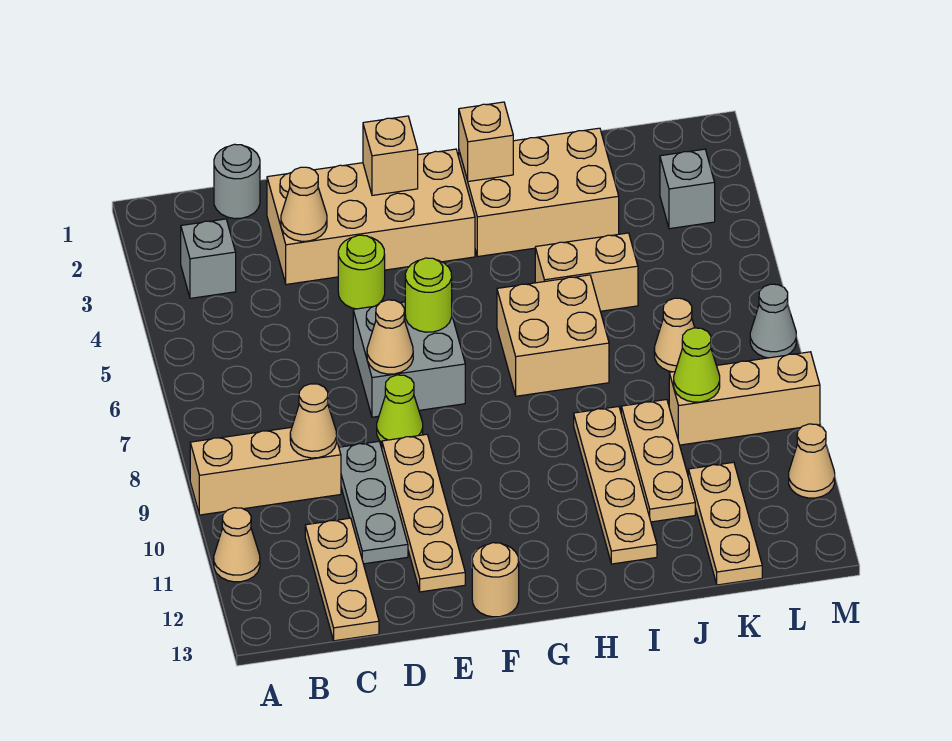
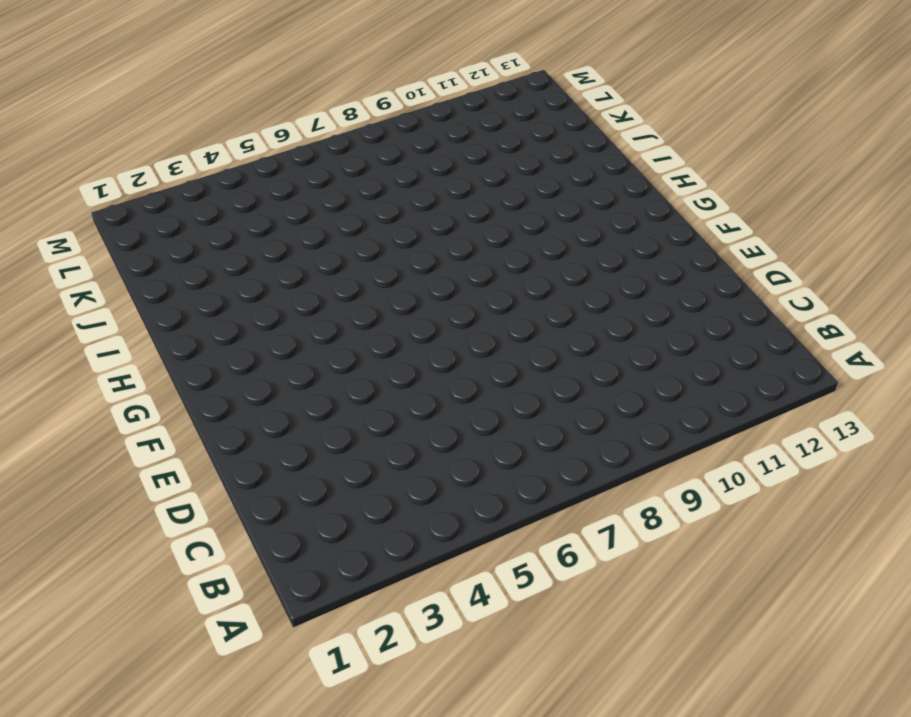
none -> tan brick A9:C9 level 1
none -> tan cone A11 level 1
none -> grey brick B3 level 1
none -> grey round brick C1 level 1

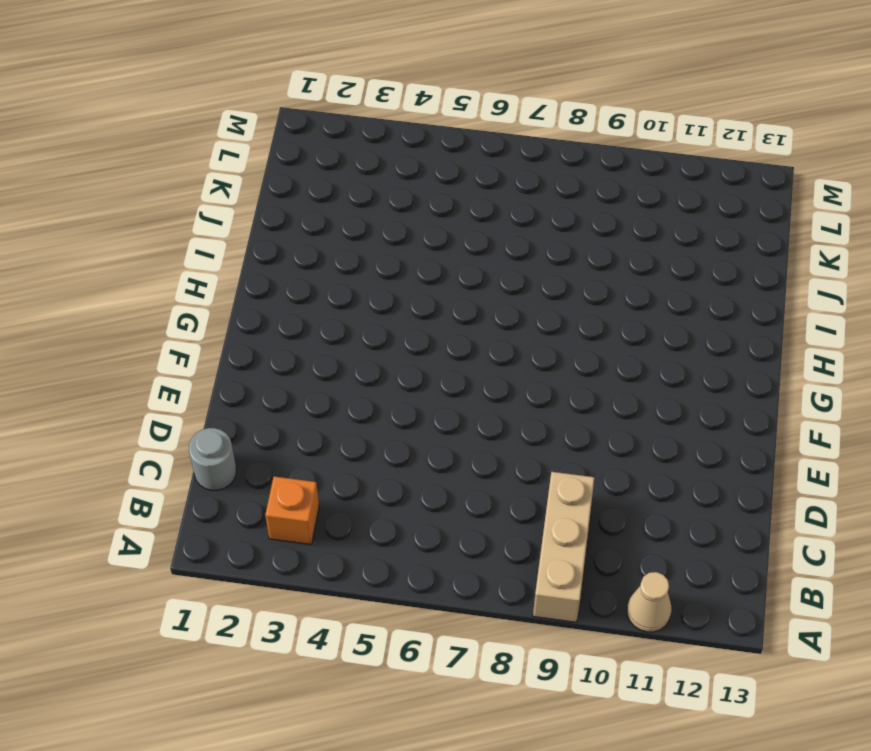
orange brick B3 level 1 -> grey brick B3 level 1
none -> tan plate C11:C13 level 1
none -> tan brick D2:G3 level 1
none -> grey plate D9:D11 level 1
none -> lime round brick E4 level 1

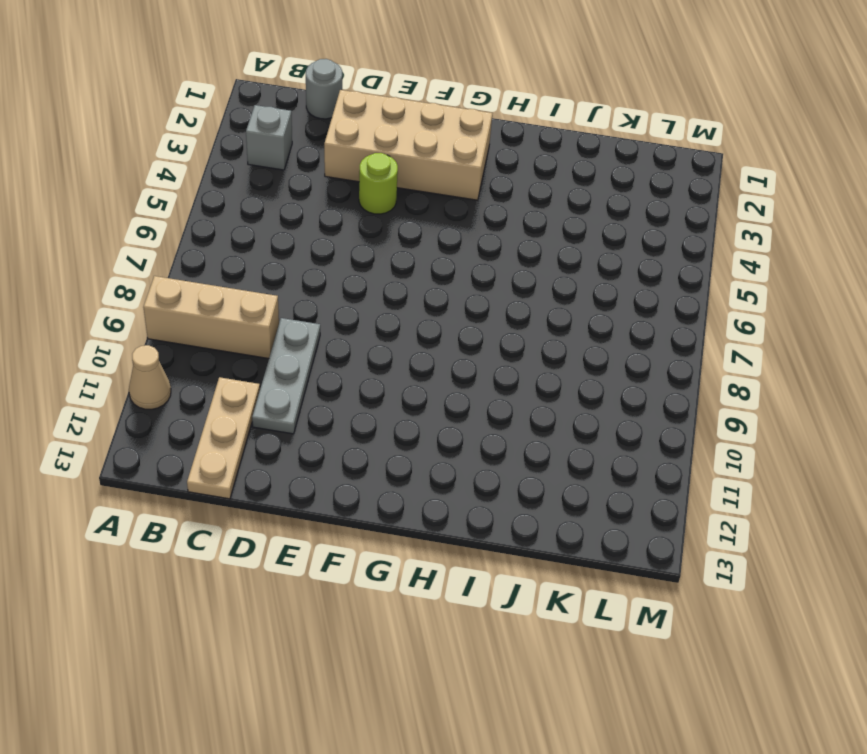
none -> grey brick E6:F7 level 1
none -> lime cone E8 level 1
none -> tan plate E9:E12 level 1
none -> tan round brick F13 level 1

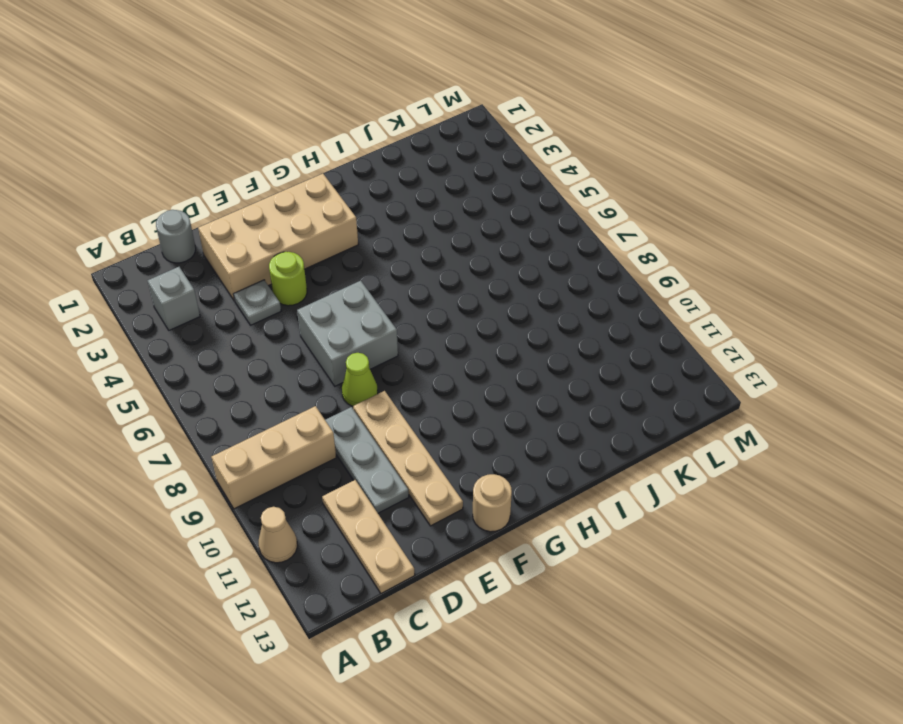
grey plate D4 level 1 -> none
none -> tan brick H2:J3 level 1
none -> tan brick H6:I7 level 1
none -> tan brick I5:J5 level 1
none -> tan plate I9:I12 level 1

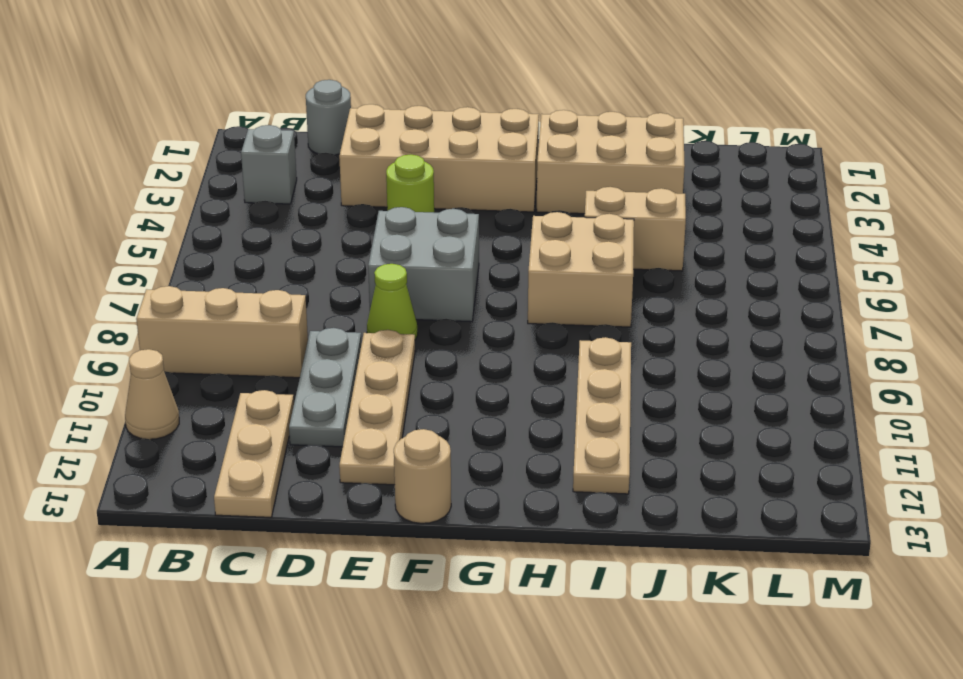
none -> tan plate J9:J11 level 1
none -> tan cone K7 level 1
none -> tan brick K9:M9 level 1
none -> tan plate K11:K13 level 1

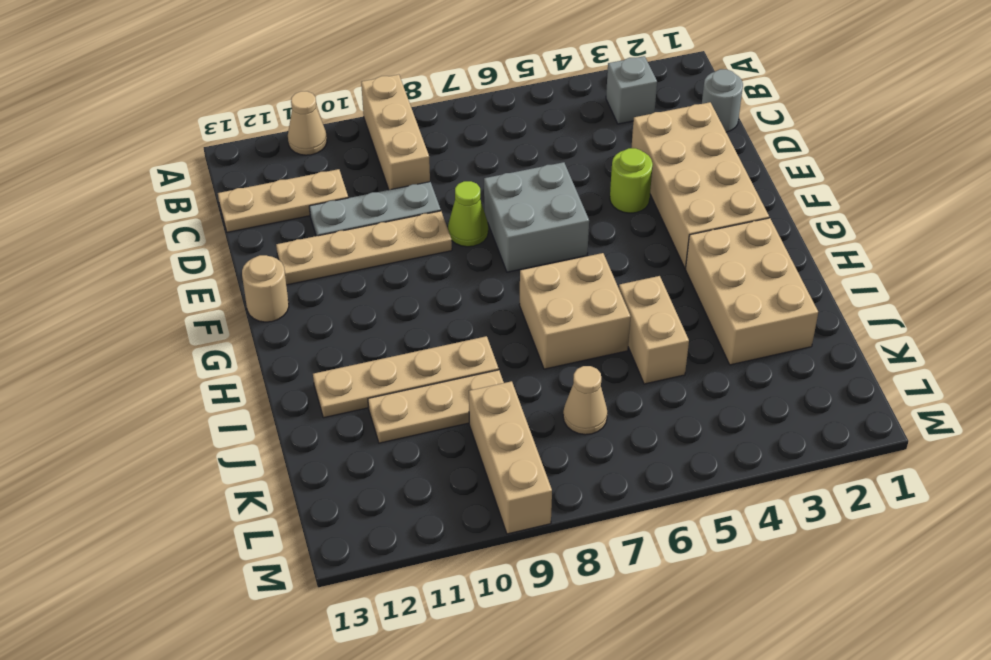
none -> tan plate K11:K13 level 1
none -> grey brick L3 level 1
none -> grey cone M7 level 1
none -> tan cone M11 level 1

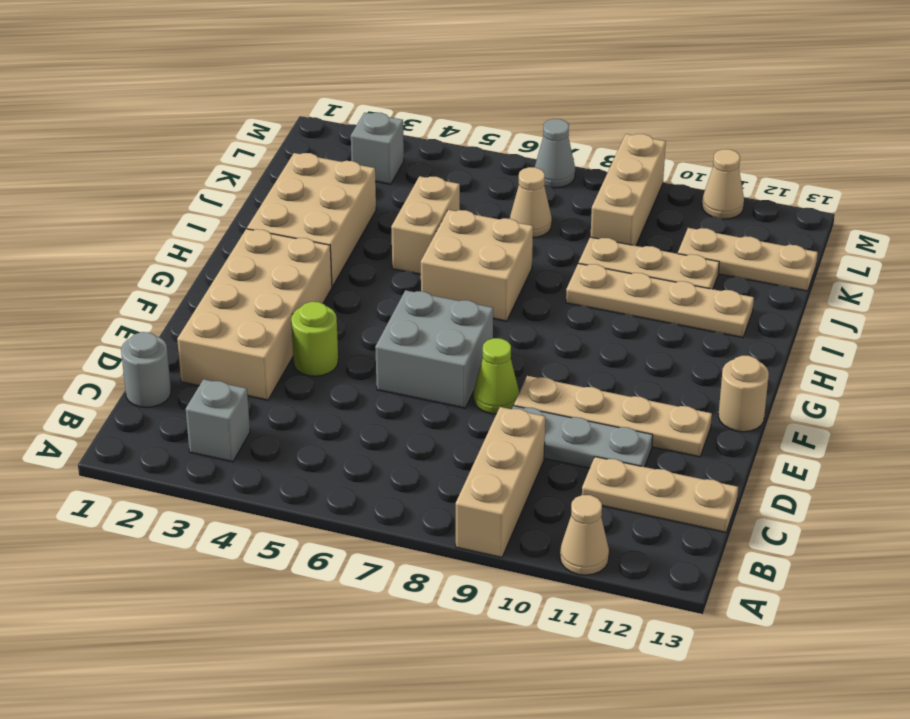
none -> tan cone C9 level 2
none -> tan cone D3 level 2
none -> tan cone E7 level 2
none -> tan brick F2 level 2

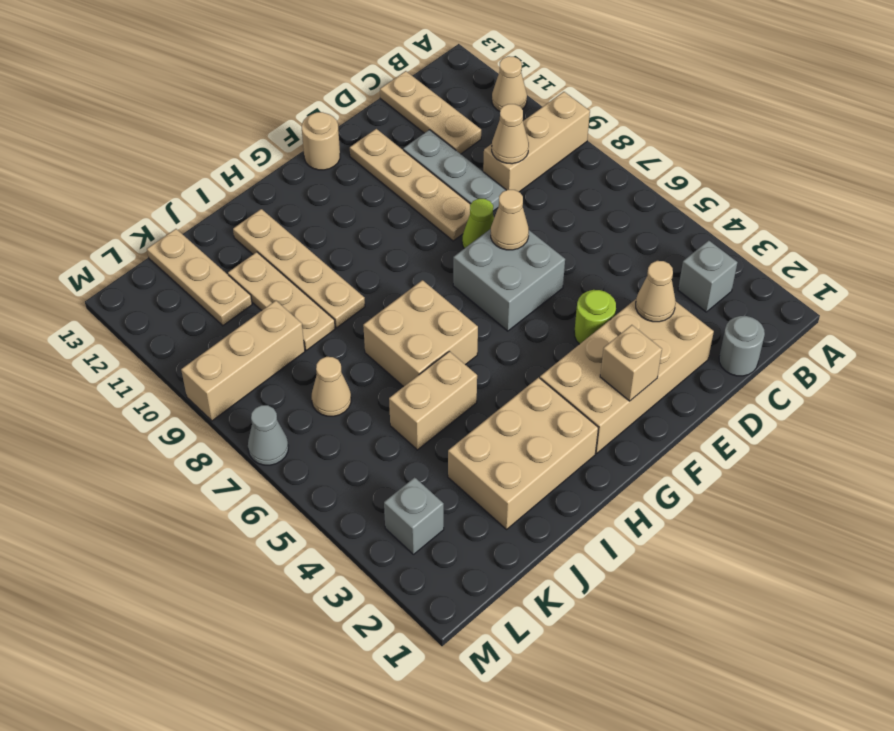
none -> tan cone M11 level 1
none -> lime round brick F6 level 2
none -> tan brick H2 level 2
none -> lime cone K9 level 2

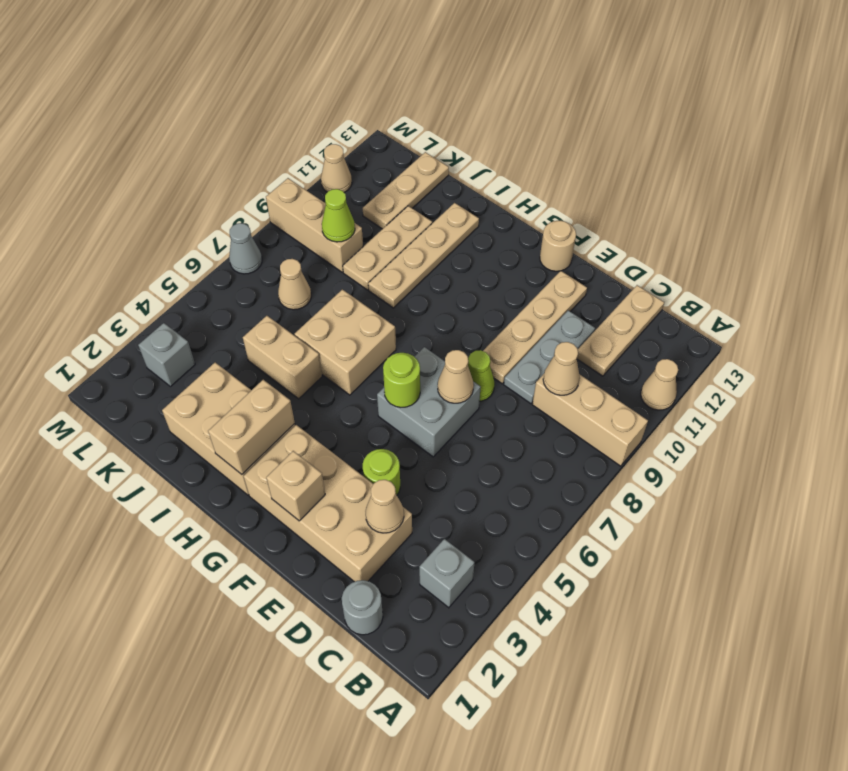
tan brick H2:H3 level 2 -> tan brick H2 level 2

